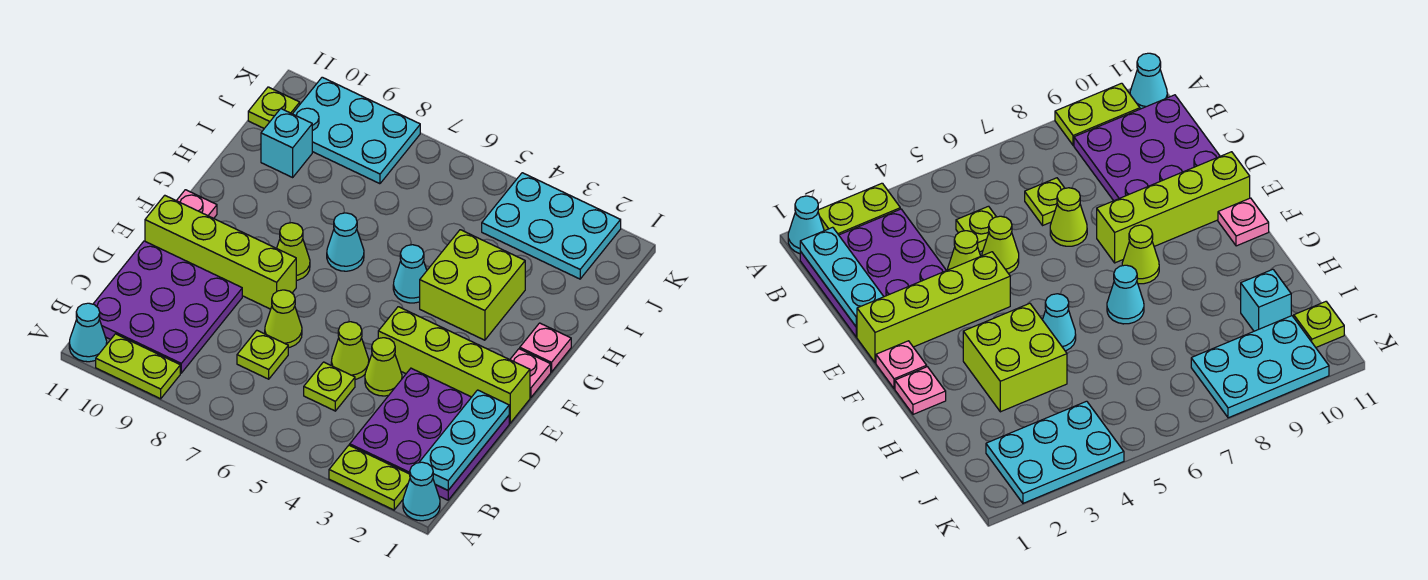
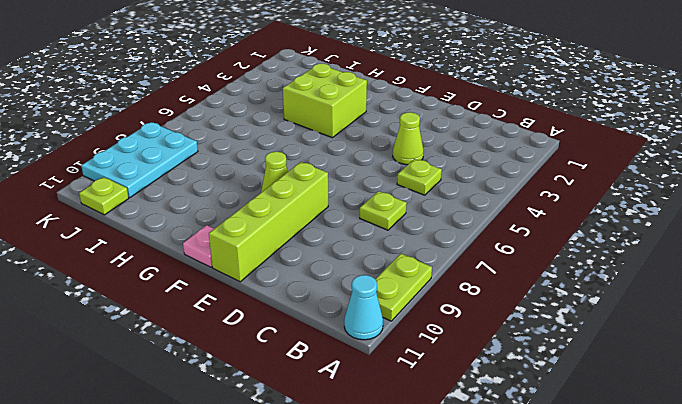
none -> cyan cone A1 level 1
none -> lime plate A2:A3 level 1
none -> purple plate B1:D3 level 1

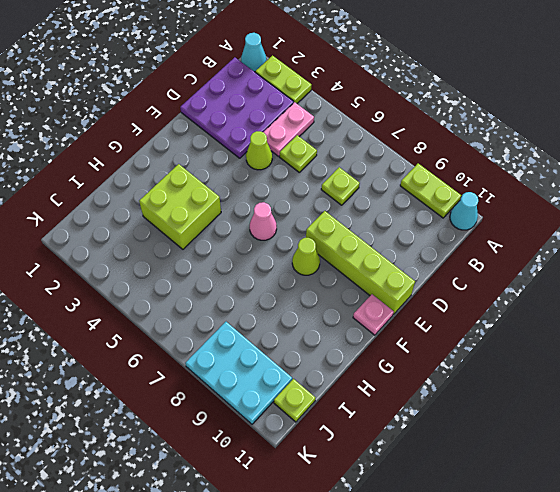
pink plate B4:C4 level 1 -> none
pink cone F6 level 1 -> none
none -> purple plate B9:D11 level 1
none -> lime cone D5 level 1
none -> lime cone D7 level 1

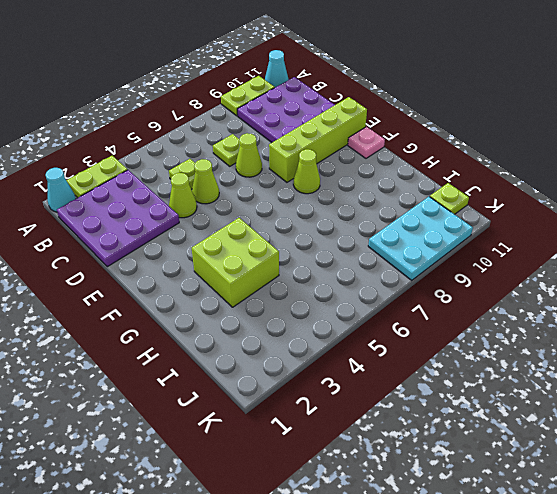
none -> lime brick E1:E4 level 1
none -> pink plate F1 level 1
none -> pink plate G1 level 1

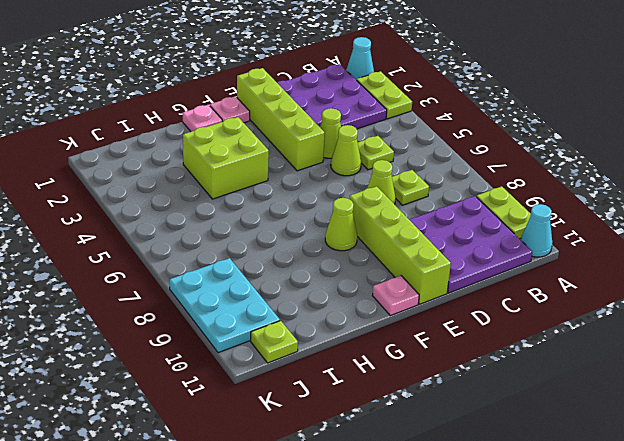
none -> cyan cone G5 level 1
none -> cyan cone G7 level 1
none -> cyan brick I10 level 1

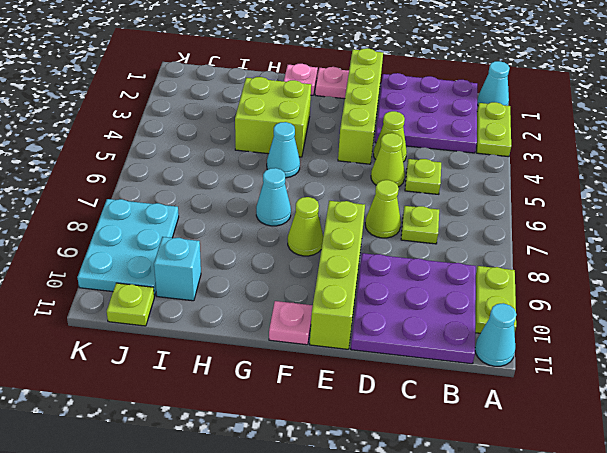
none -> cyan plate J2:K4 level 1
none -> cyan plate B1:D1 level 2

